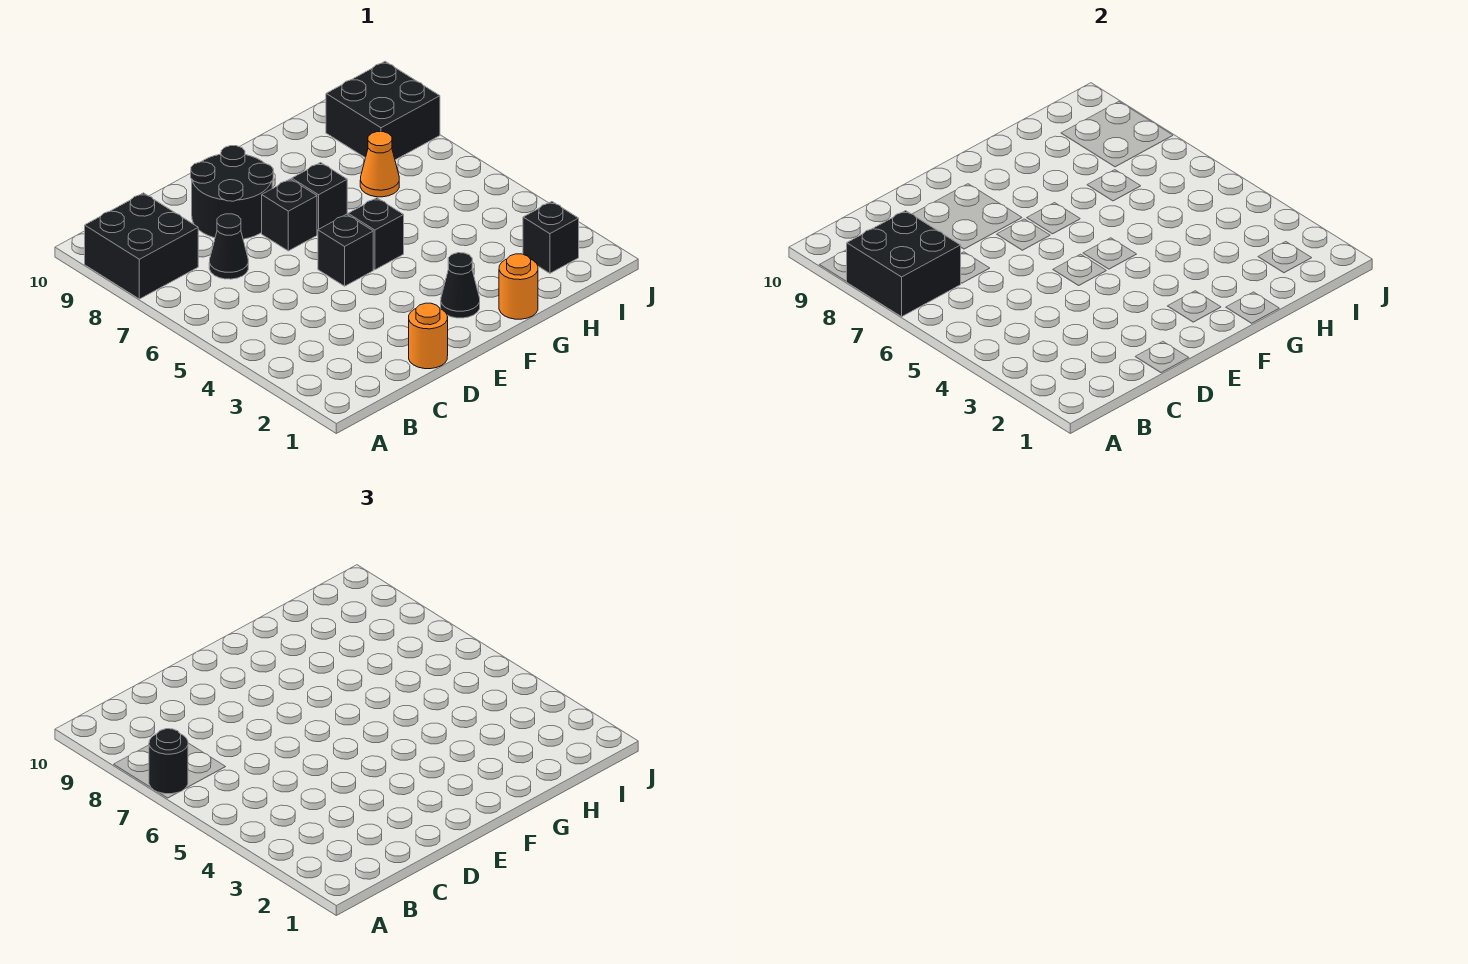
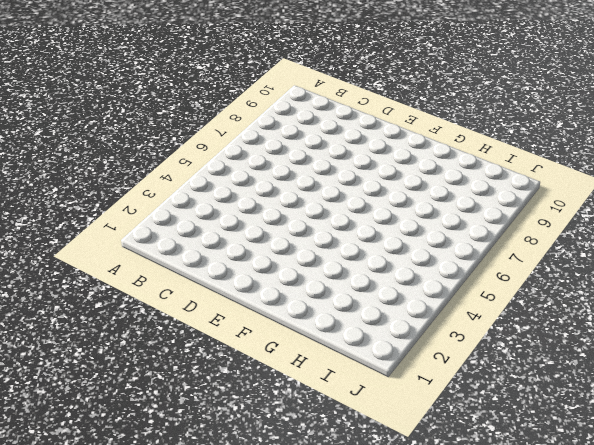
none -> black brick A8:B9 level 1
none -> black cone C7 level 1
none -> orange round brick D1 level 1

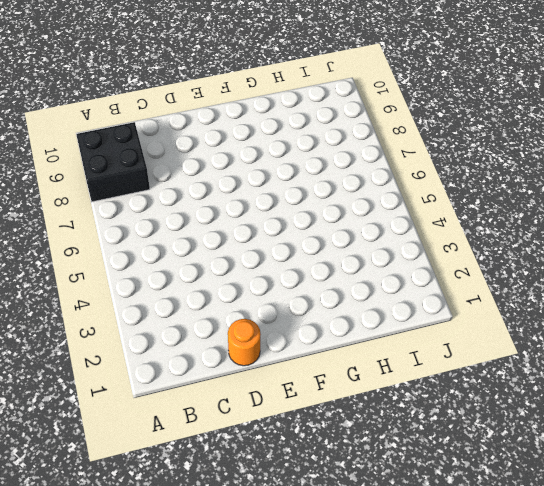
none -> black cone C7 level 1
none -> black round brick D8:E9 level 1
none -> black brick E5 level 1

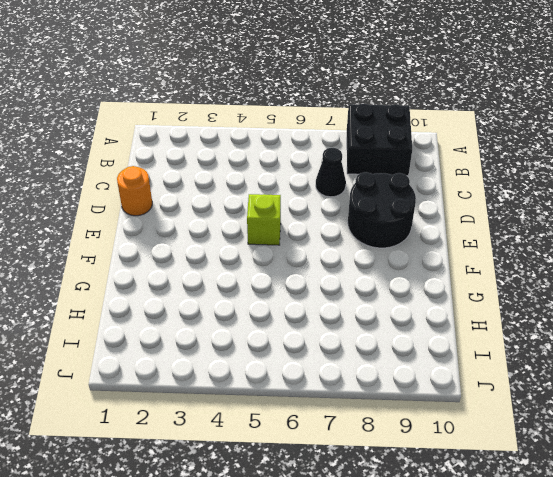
lime brick E5 level 1 -> black brick E5 level 1
none -> black brick E7 level 1
none -> black cone F2 level 1
none -> black brick F5 level 1

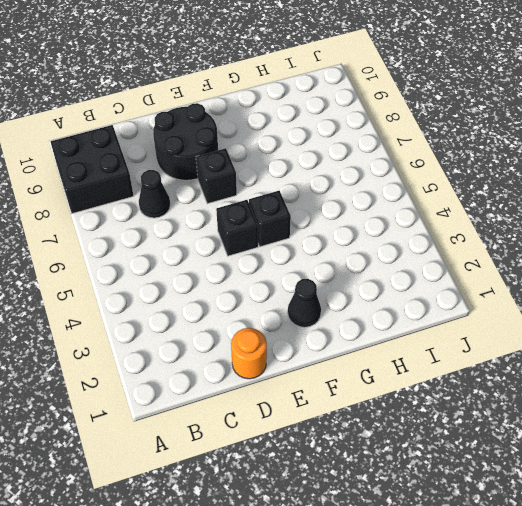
none -> black brick F7 level 1
none -> orange round brick G1 level 1
none -> orange cone H7 level 1

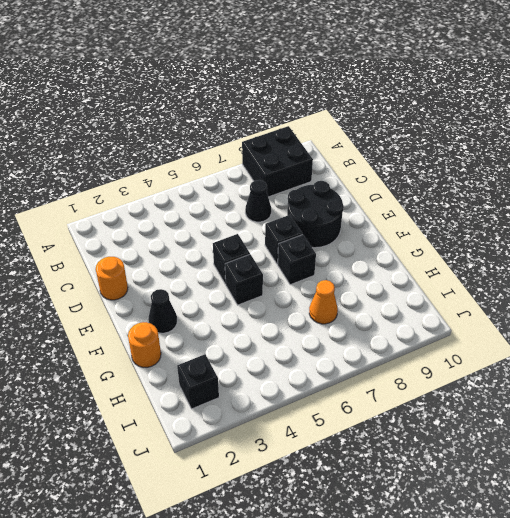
none -> black brick I8:J9 level 1
none -> black brick A7:B8 level 2
none -> black round brick A7 level 3

